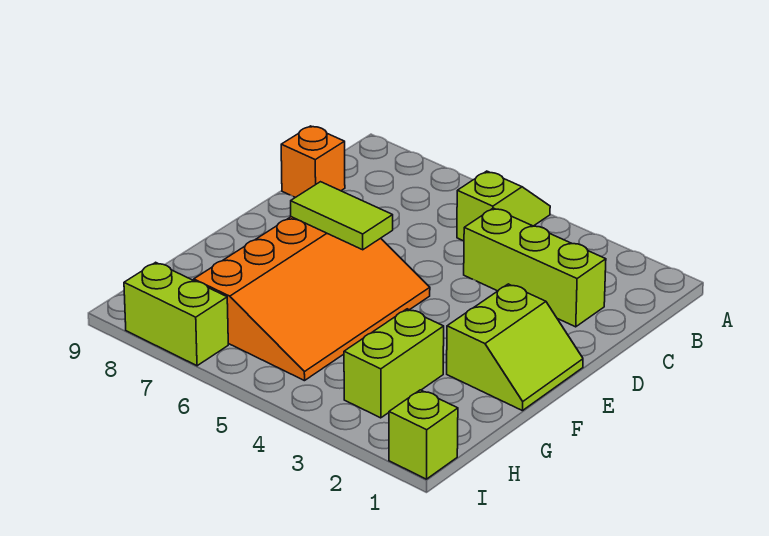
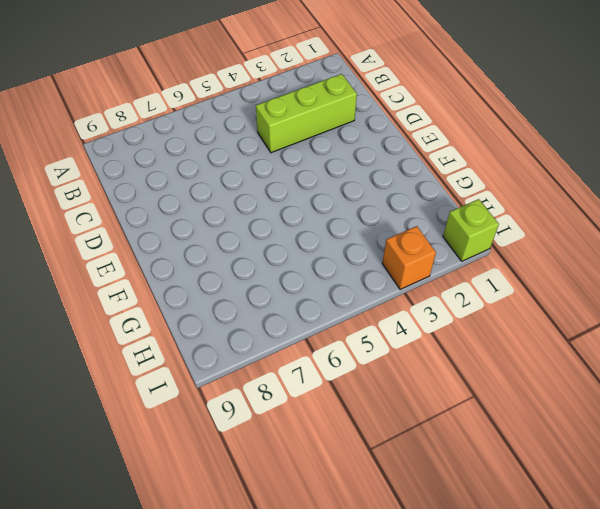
orange brick I3 level 1 -> orange brick C9 level 1
none -> lime slope A5:B5 level 1 top B
none -> lime slope E1:F2 level 1 top 2

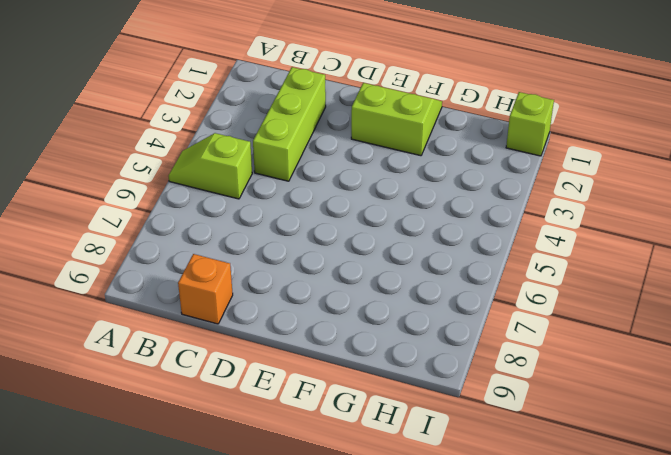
none -> orange slope E5:H7 level 1 top 7
none -> lime brick G3:H3 level 1

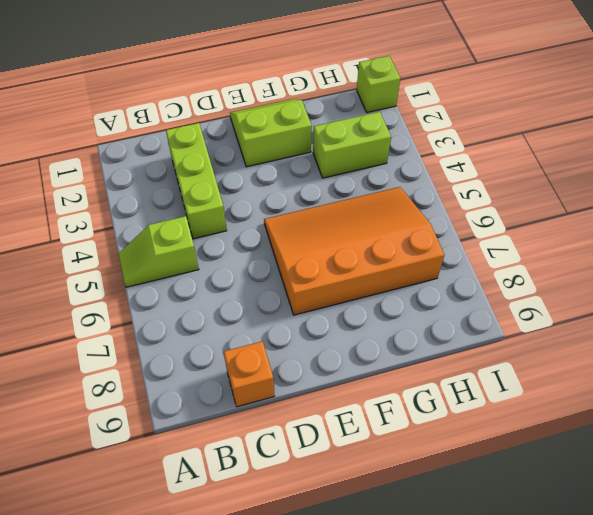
none -> lime brick I7:I8 level 1
none -> lime tile E6:E7 level 2

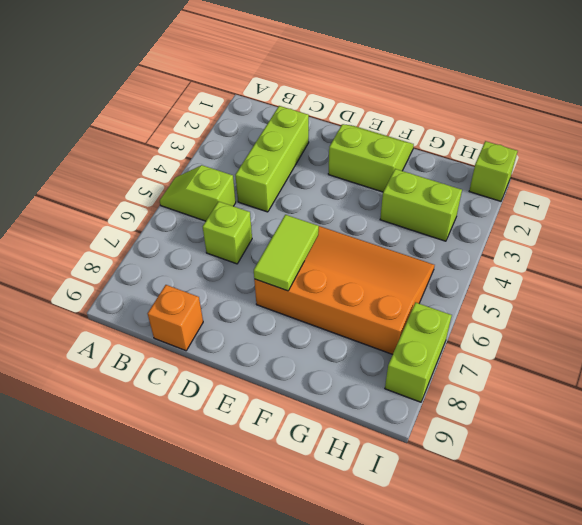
lime brick C6 level 1 -> none

